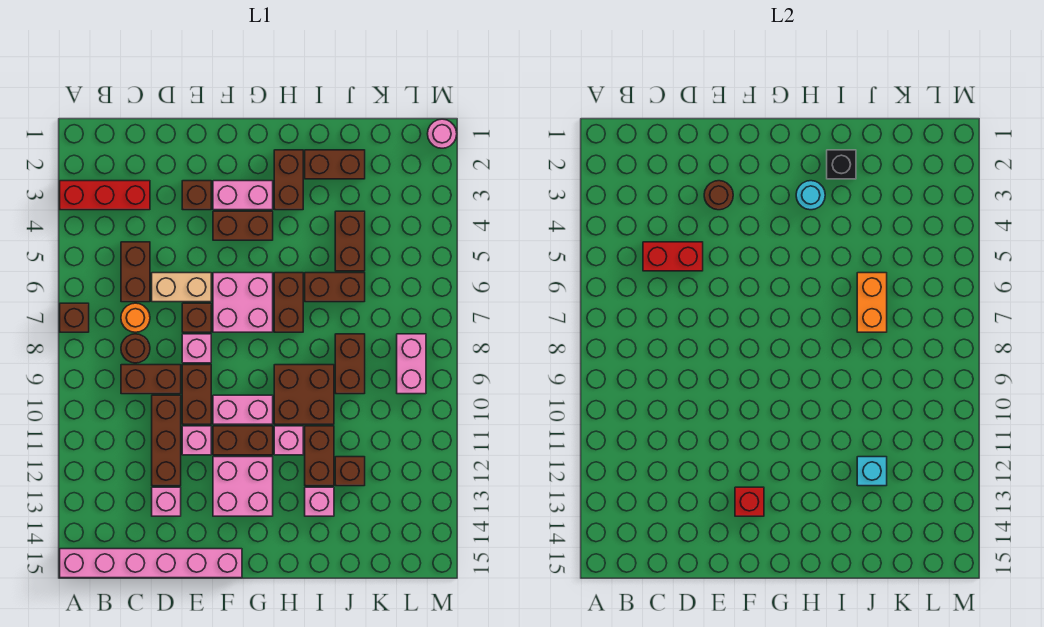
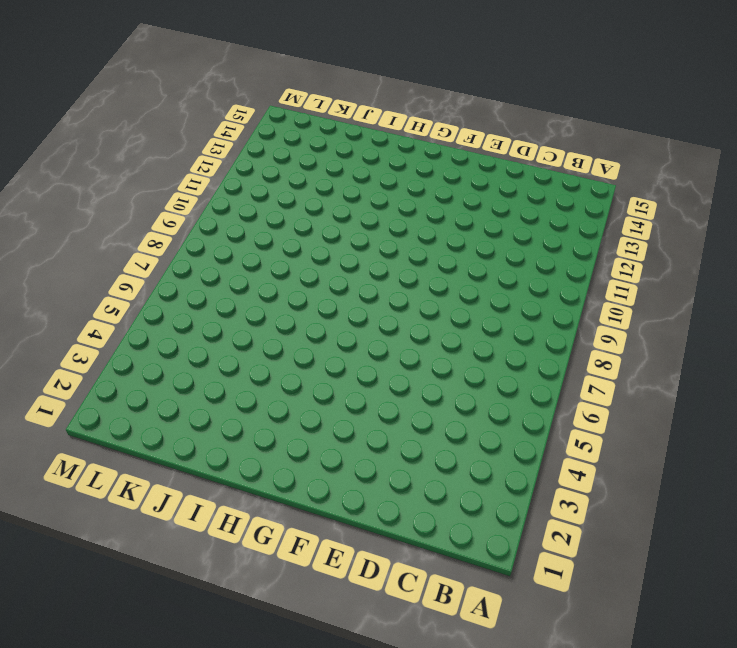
none -> red brick A3:C3 level 1
none -> brown brick A7 level 1
none -> pink brick A15:F15 level 1
none -> brown brick C5:C6 level 1

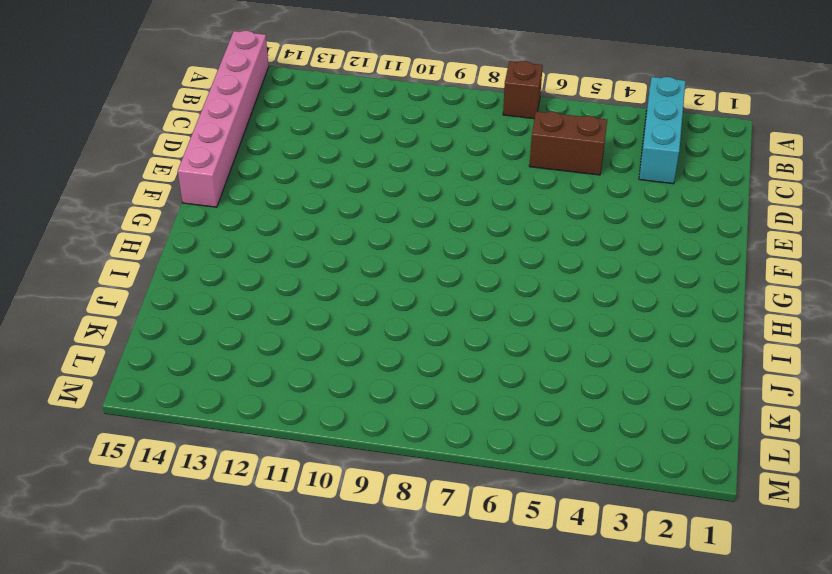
cyan brick A3:C3 level 1 -> red brick A3:C3 level 1
none -> orange round brick C7 level 1
none -> brown round brick C8 level 1
none -> brown brick C9:D9 level 1
none -> tan brick D6:E6 level 1

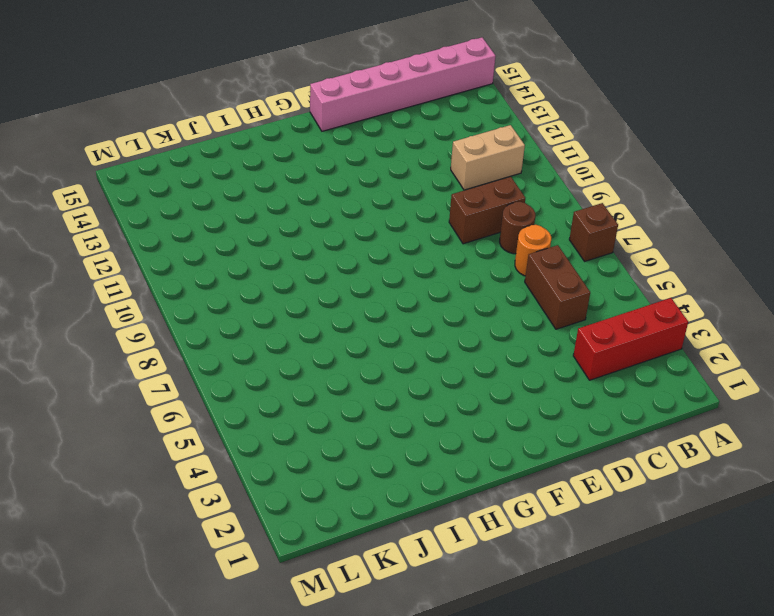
tan brick B11:C11 level 1 -> tan brick D6:E6 level 1
none -> brown brick D10:D12 level 1
none -> pink brick D13 level 1
none -> brown brick E3 level 1
none -> brown brick E7 level 1

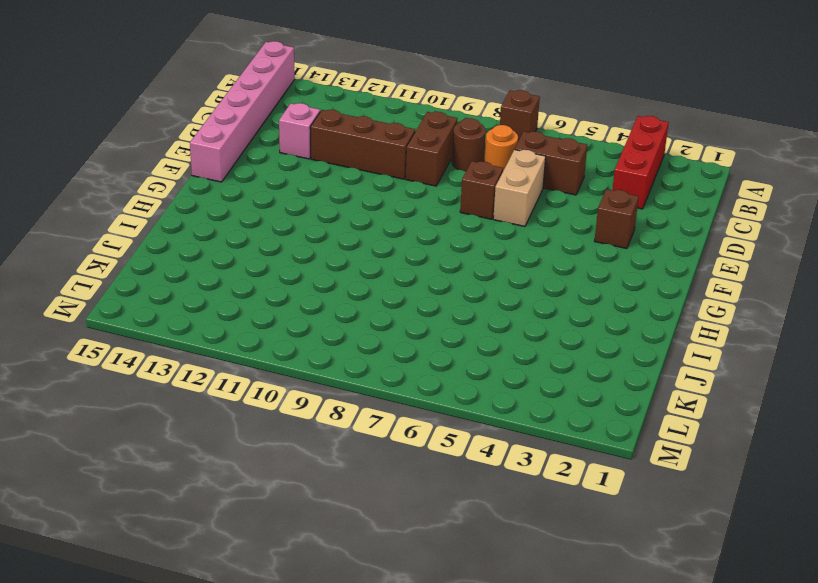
none -> pink brick E8 level 1
none -> brown brick E9:E10 level 1
none -> pink brick E11 level 1
none -> pink brick F3:G3 level 1

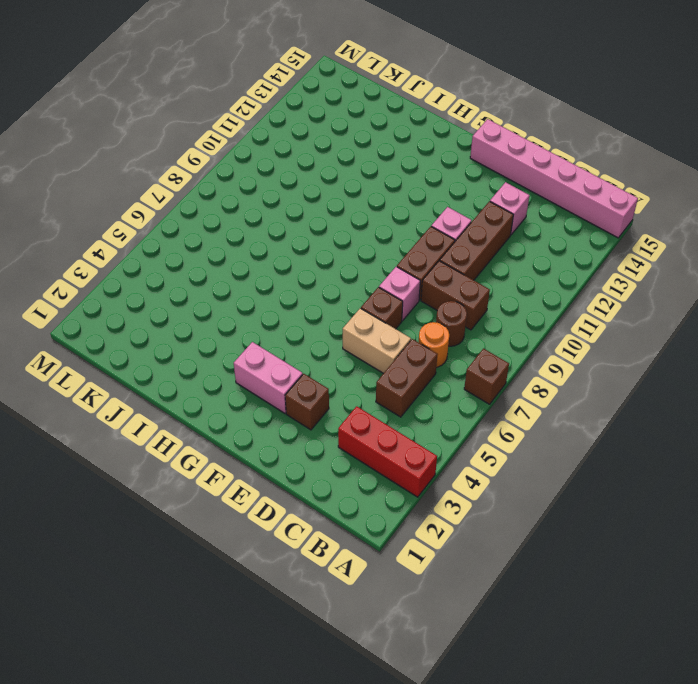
none -> brown brick F4:G4 level 1
none -> pink brick F6:G7 level 1
none -> pink brick F10:G10 level 1
none -> brown brick F11:G11 level 1

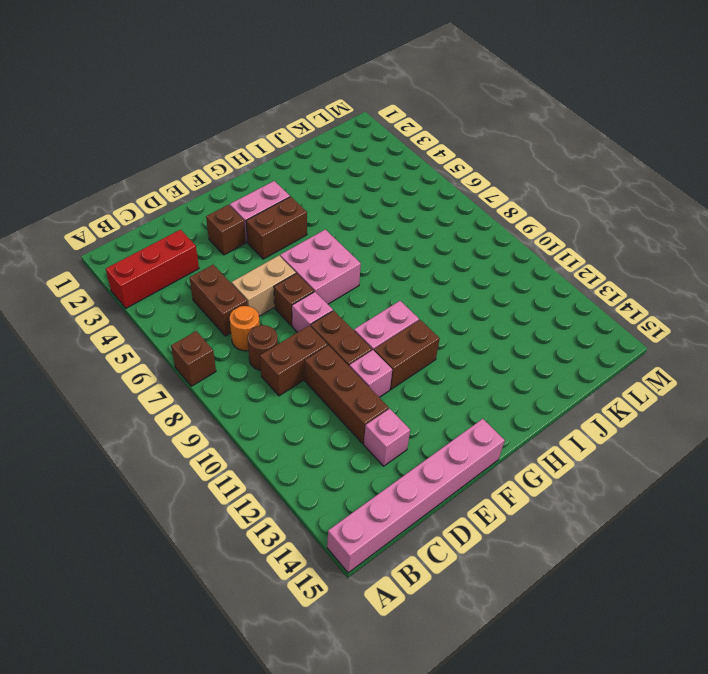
none -> pink brick F12:G13 level 1
none -> brown brick H2:H3 level 1
none -> brown brick H6:H7 level 1
none -> brown brick H9:I10 level 1

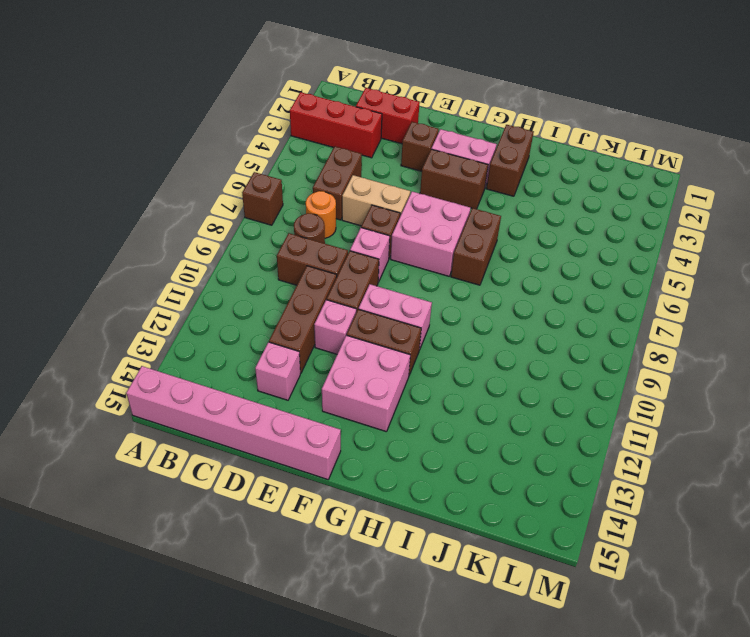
red brick C2:D2 level 1 -> red brick C5:D5 level 2
none -> brown brick H9:I10 level 1
none -> pink brick H11 level 1
none -> brown brick I2:J2 level 1
none -> brown brick I6:J6 level 1

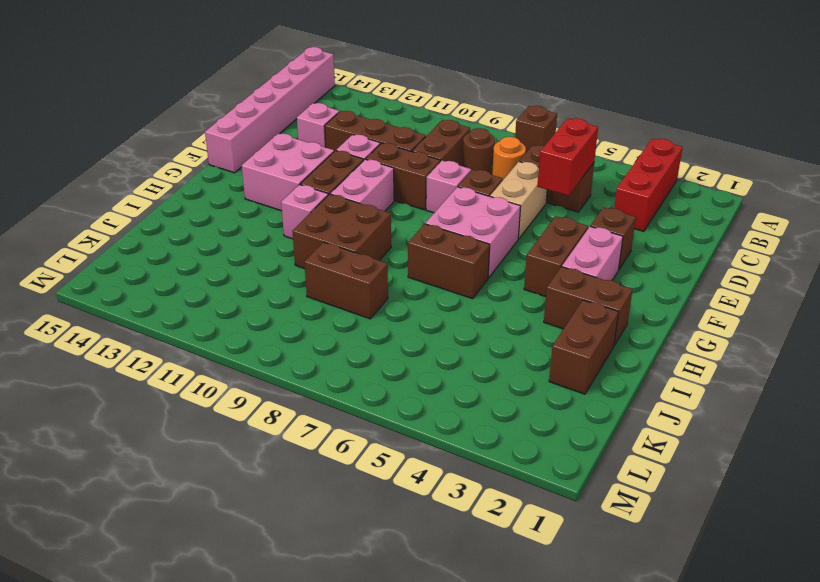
none -> brown brick I6:J6 level 1
none -> brown brick I11:I12 level 1
none -> pink brick I13 level 1
none -> brown brick J4:J5 level 1

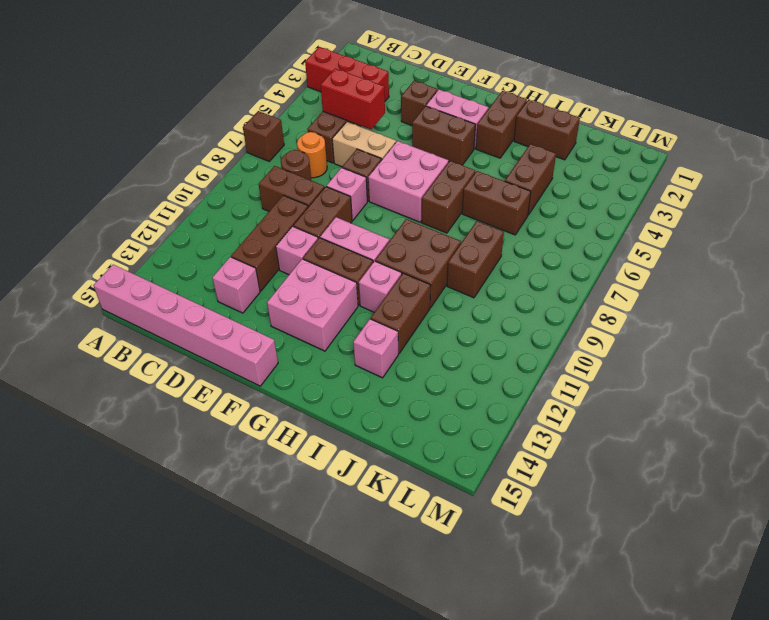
none -> brown brick J12 level 1
none -> pink brick L8:L9 level 1
none -> pink round brick M1 level 1
none -> brown round brick E3 level 2

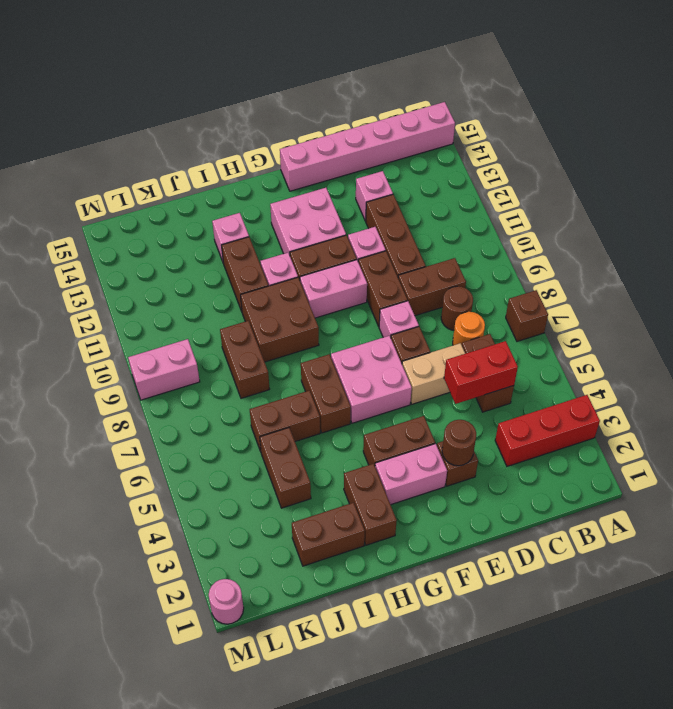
pink brick L9:M9 level 1 -> pink brick L8:L9 level 1
none -> brown brick J12 level 1
none -> red brick F13 level 2
none -> cyan round brick H3 level 2
none -> black brick I2 level 2

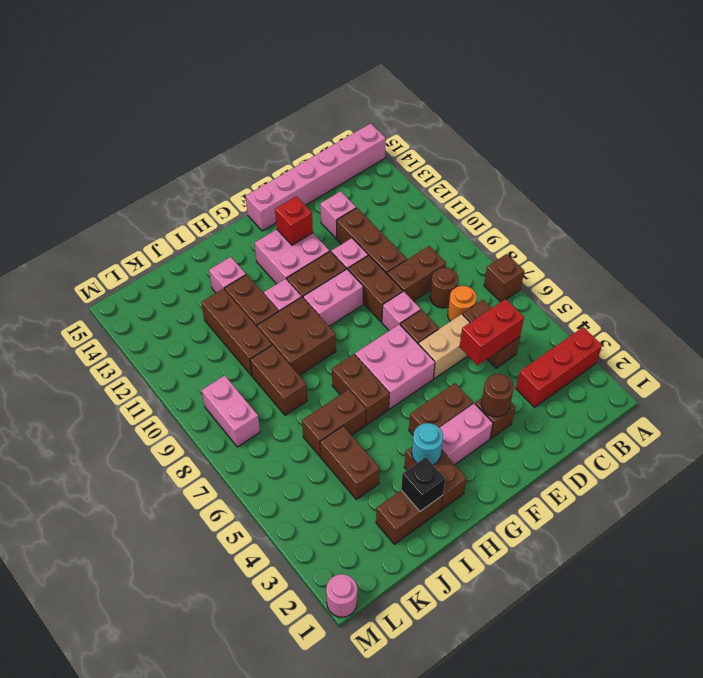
brown brick J10:J12 level 1 -> brown brick J12 level 1
none -> orange brick J6:J7 level 2
none -> cyan brick J12 level 2

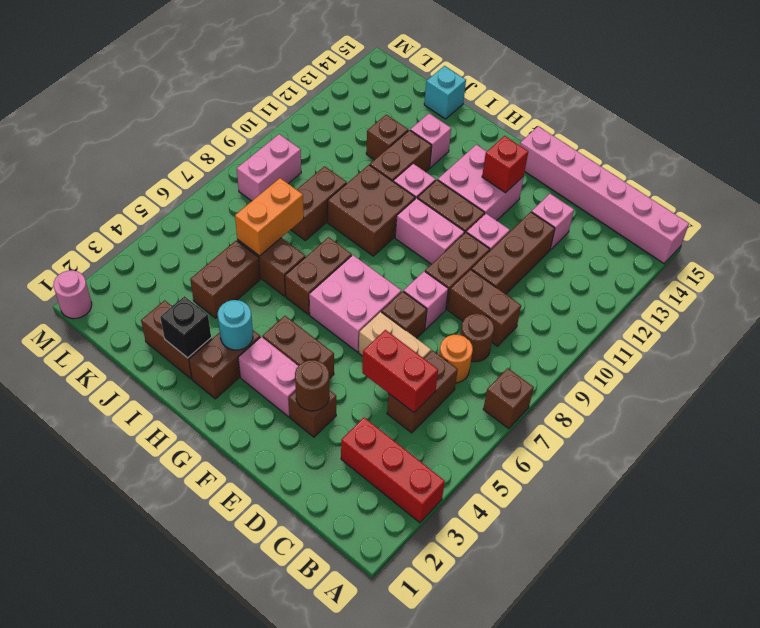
cyan brick J15 level 1 -> cyan brick J12 level 2

